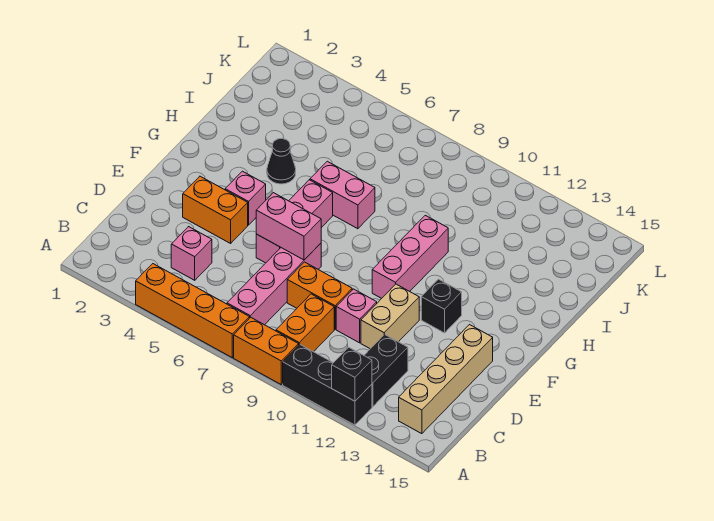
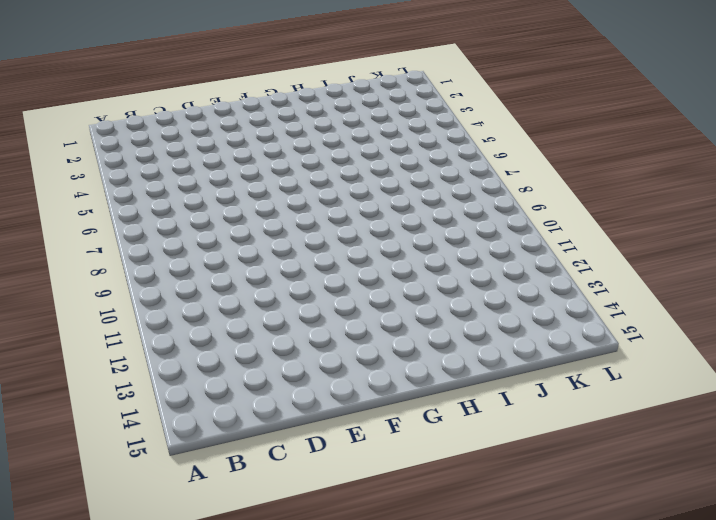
none -> orange brick A4:A7 level 1
none -> orange brick A8:A9 level 1
none -> black brick A10:A12 level 1

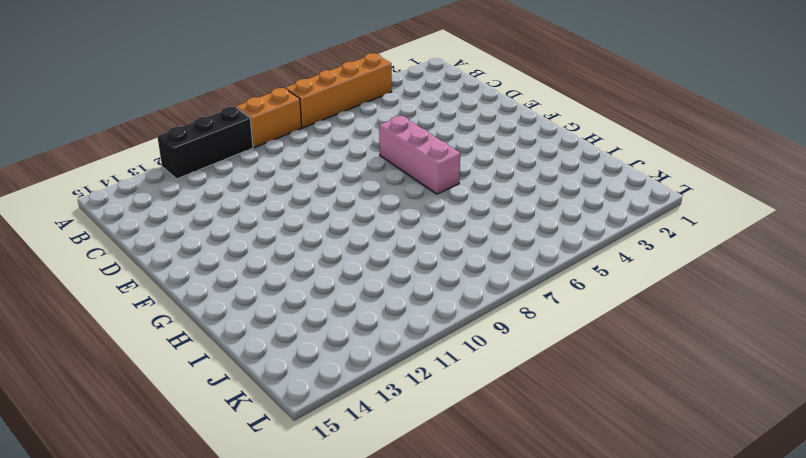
none -> pink brick B7:E7 level 1
none -> orange brick B9:C9 level 1
none -> black brick B12:C12 level 1

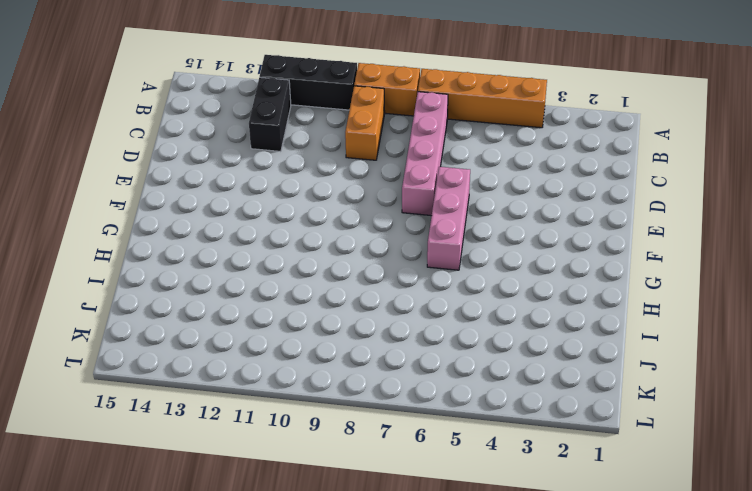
none -> tan brick B14:E14 level 1
none -> pink brick C4 level 1
none -> orange brick D8:D9 level 1

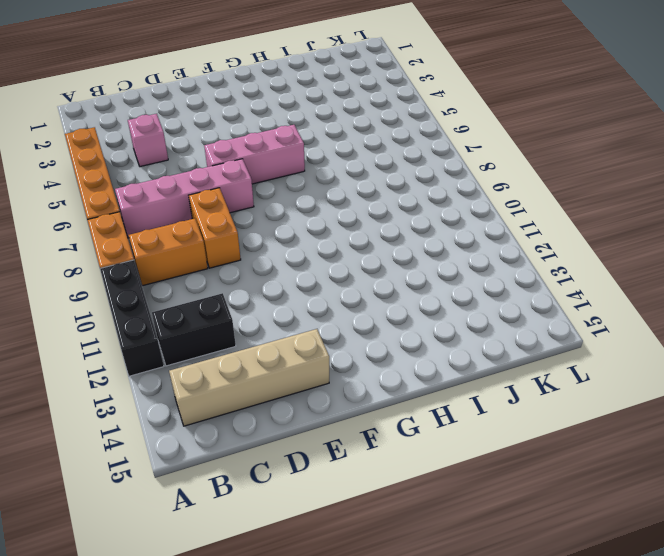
none -> pink brick D10 level 1
none -> tan brick D11:E11 level 1
none -> orange brick E3:E4 level 1

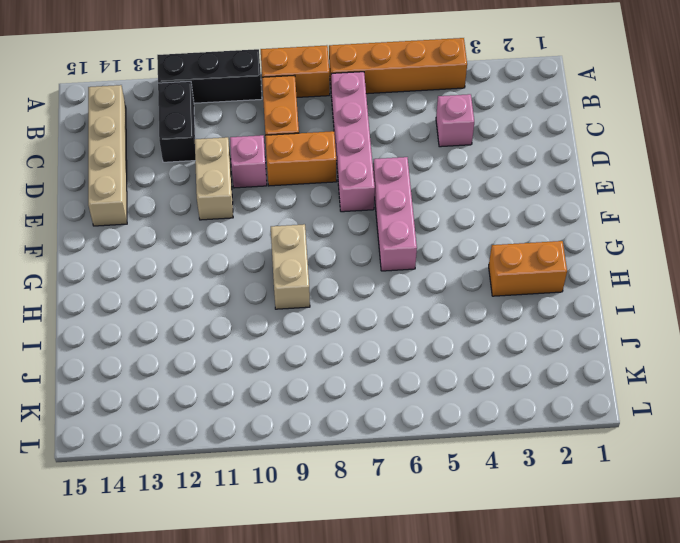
tan brick G9:H9 level 1 -> none
orange brick H2:H3 level 1 -> orange brick E3:E4 level 1
none -> pink brick F4 level 1
none -> pink brick F10:H10 level 1
none -> black brick F12 level 1

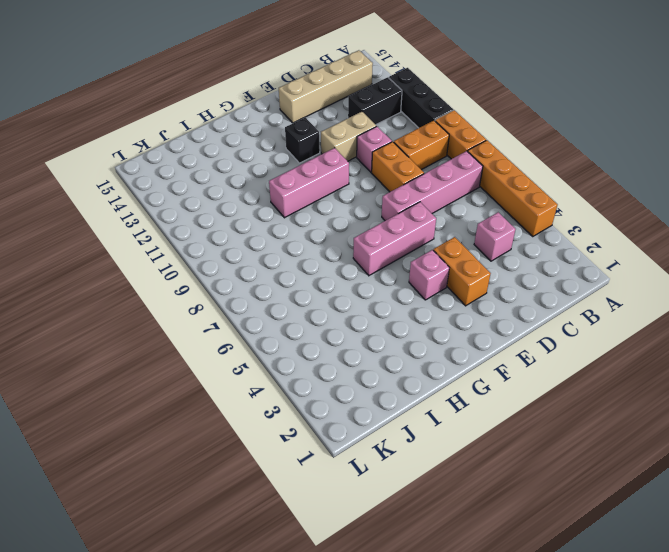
none -> black cone H4 level 1
none -> pink brick H6:H7 level 1
none -> black brick A12 level 2

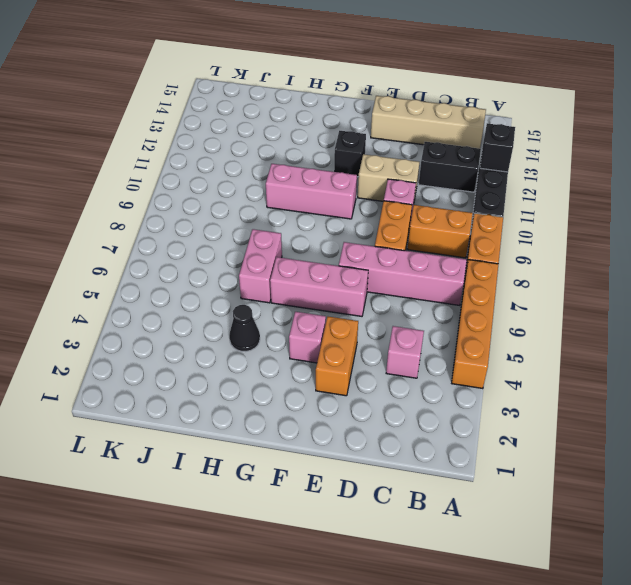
none -> pink brick E6:E7 level 2

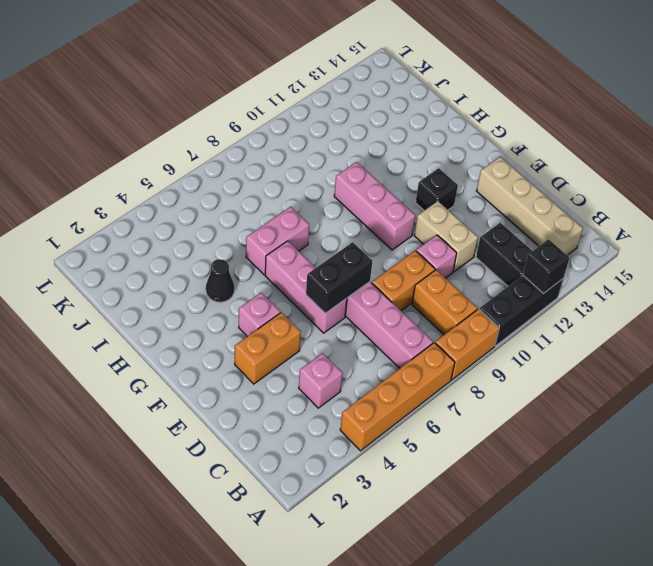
black brick E6:E7 level 2 -> pink brick E6:E7 level 2

